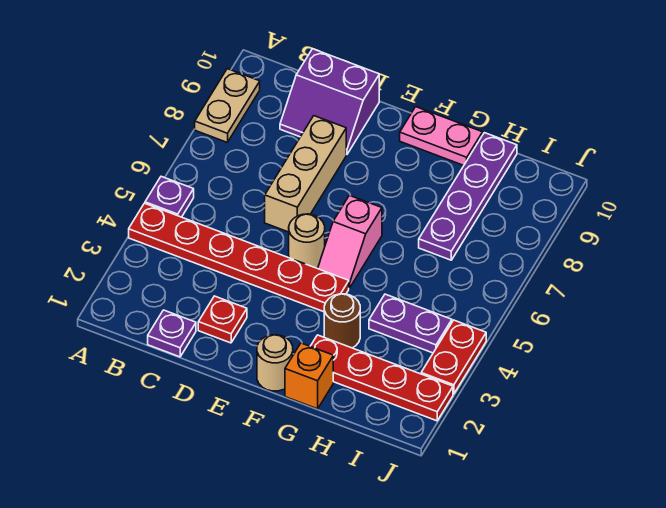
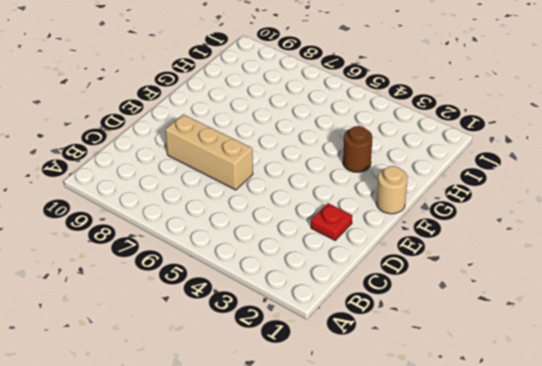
none -> red plate A4:F4 level 1
none -> purple plate A5 level 1
none -> tan plate A8:A9 level 1

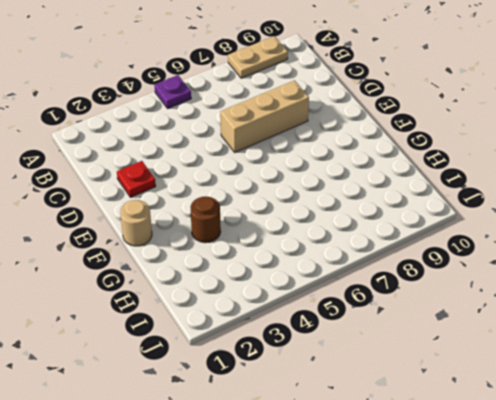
none -> red plate A4:F4 level 1
none -> purple plate C1 level 1
none -> purple slope C9:D10 level 1 top 10

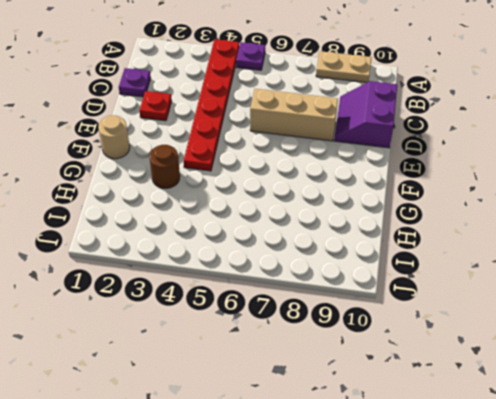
none -> tan round brick E5 level 1
none -> pink slope F5:F6 level 1 top 6
none -> pink plate F10:G10 level 1

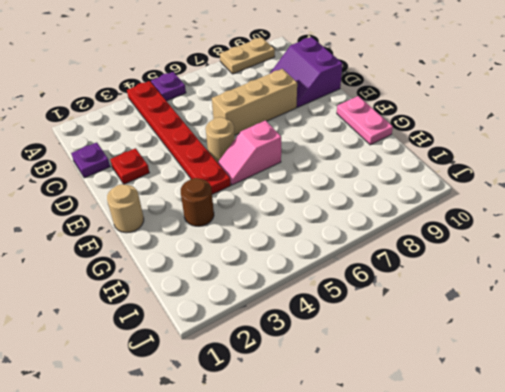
none -> orange brick G1 level 1
none -> red plate G2:J2 level 1
none -> purple plate H4:I4 level 1

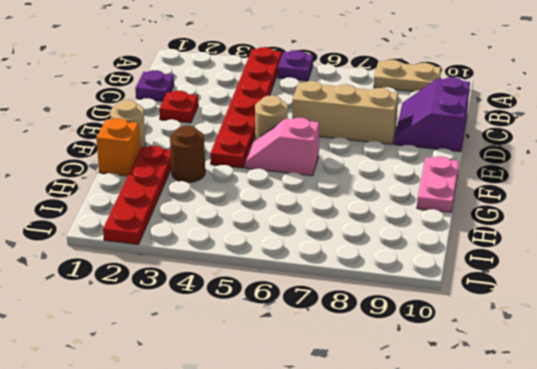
none -> purple plate H4:I4 level 1
none -> purple plate H7:H10 level 1
none -> red plate J3:J4 level 1

